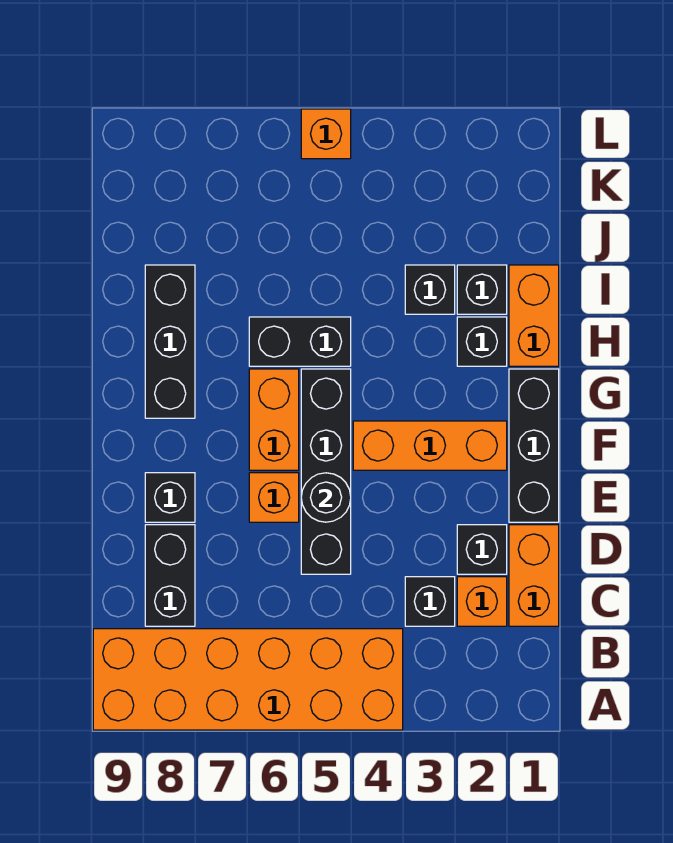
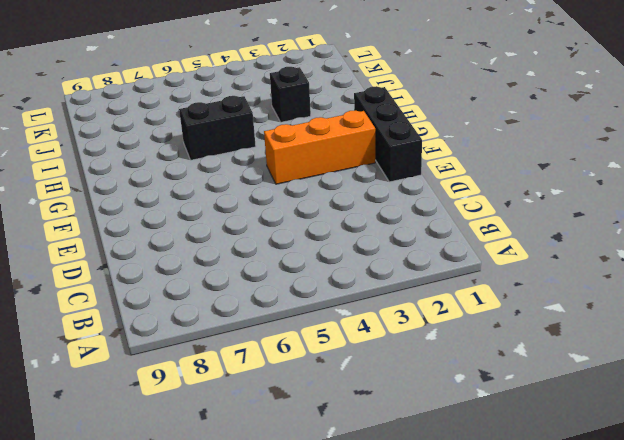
none -> orange brick A4:B9 level 1
none -> orange brick C1:D1 level 1
none -> orange brick C2 level 1

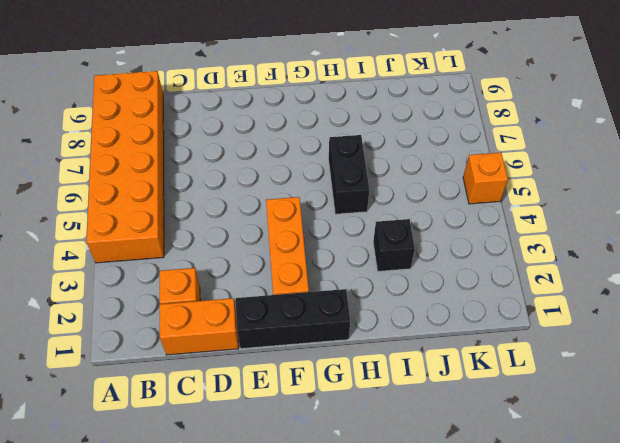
none -> black brick C3 level 1
none -> black brick C8:D8 level 1
none -> black brick D2 level 1

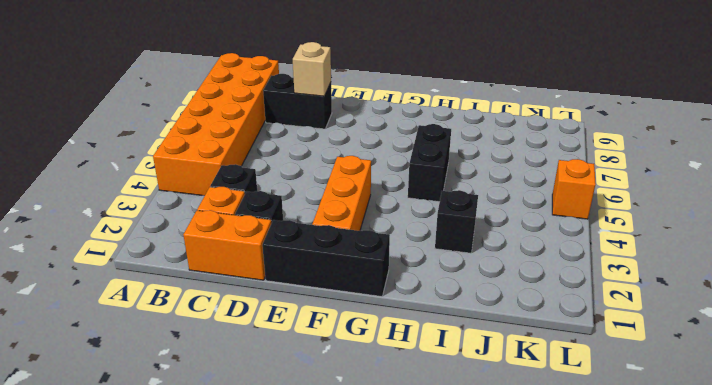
tan brick D8 level 2 -> none
none -> black brick D5:G5 level 1
none -> orange brick E6 level 1
none -> black brick E8 level 1

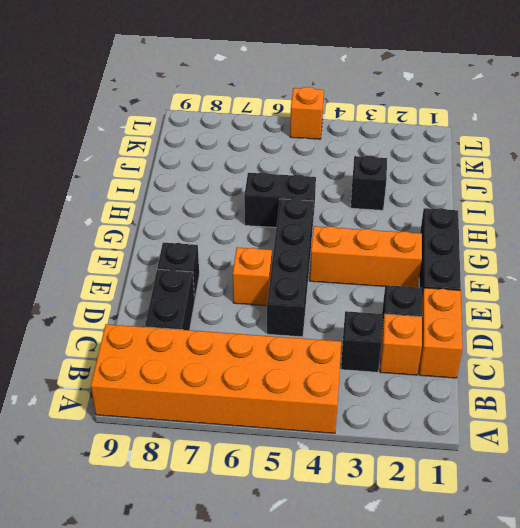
none -> orange brick F6:G6 level 1
none -> black brick G8:I8 level 1
none -> orange brick H1:I1 level 1

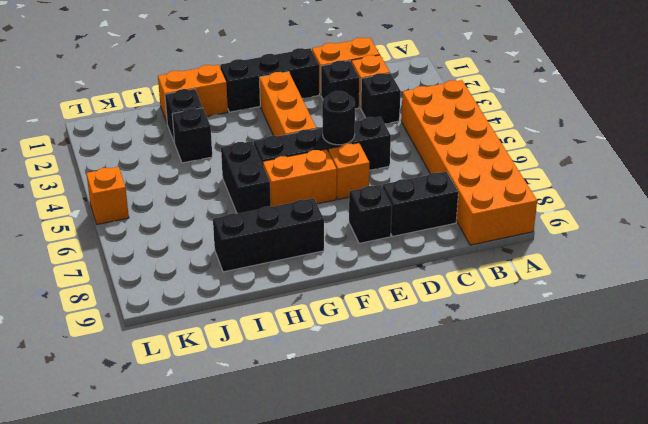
none -> black brick H2 level 1

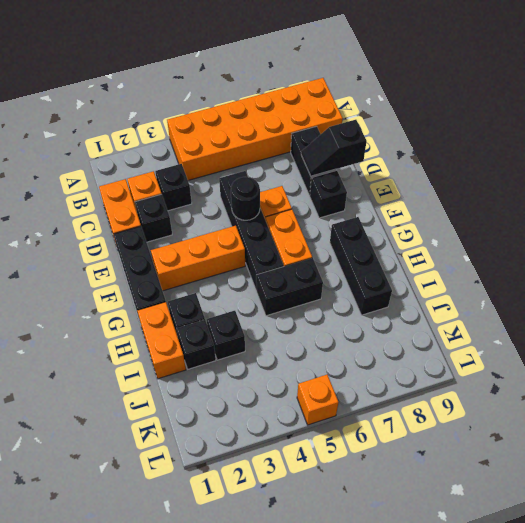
black slope D8:D9 level 2 top 9 -> none

